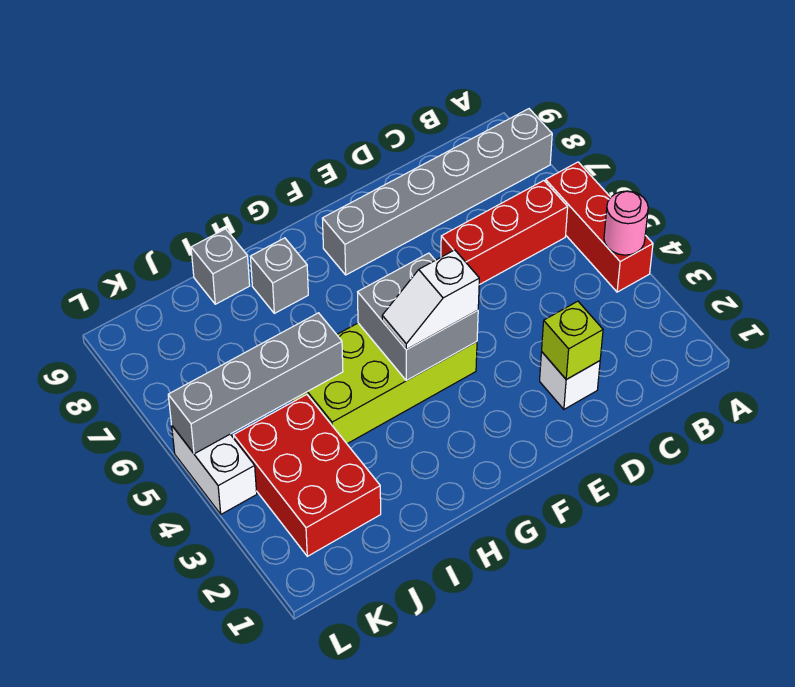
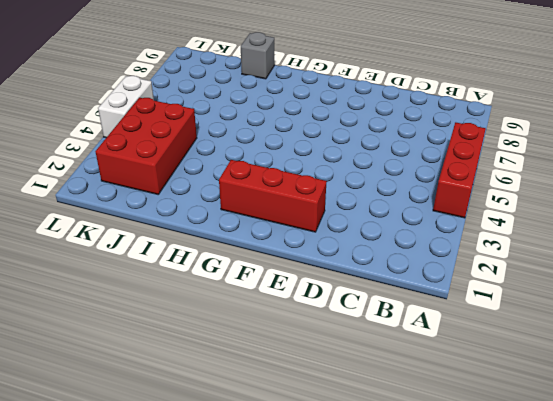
red brick E2:G2 level 1 -> red brick B6:D6 level 1
none -> grey brick A8:F8 level 1
none -> white brick D2 level 1
none -> lime brick F4:I5 level 1

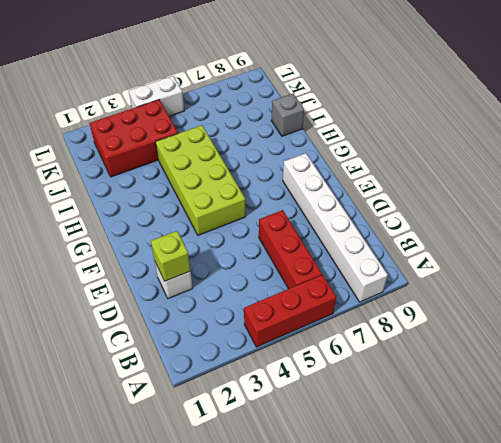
white brick A8:F8 level 1 -> grey brick A8:F8 level 1
none -> grey brick H8 level 1
none -> pink round brick A4 level 2
none -> grey brick F4:G5 level 2

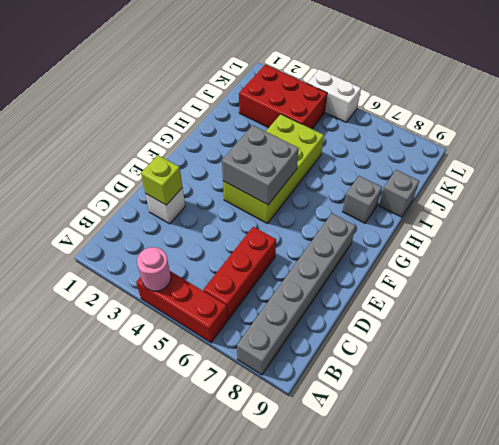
none -> grey brick I5:L5 level 2
none -> white slope F4:G4 level 3 top F

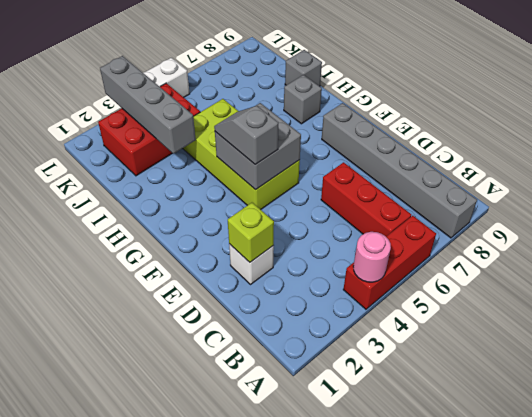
grey slope F4:G4 level 3 top F -> white slope F4:G4 level 3 top F
grey brick I3:L3 level 2 -> grey brick I5:L5 level 2

